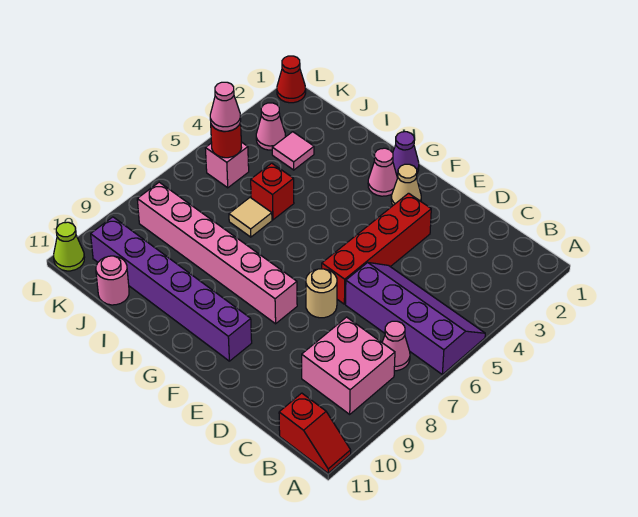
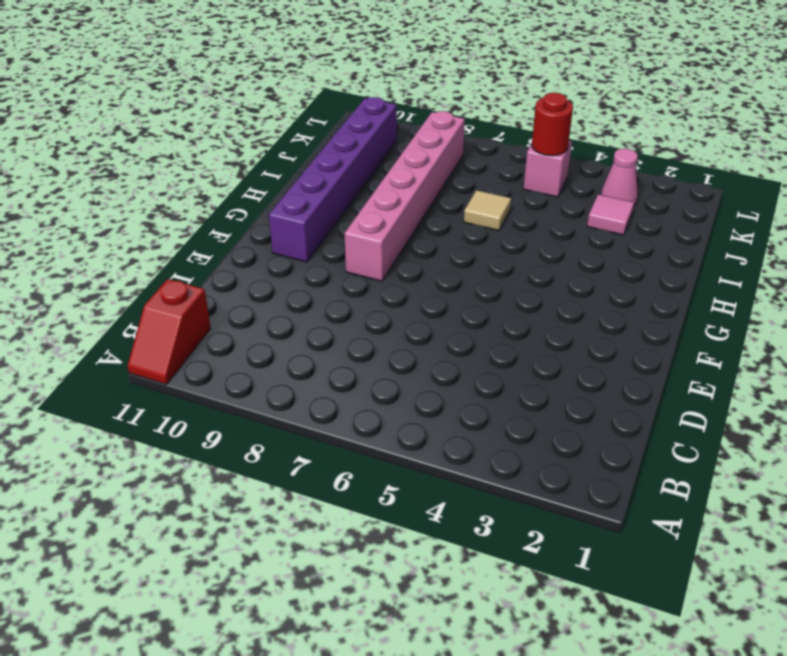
none -> purple slope A5:D6 level 1 top 6
none -> pink cone B7 level 1
none -> pink brick B8:C9 level 1

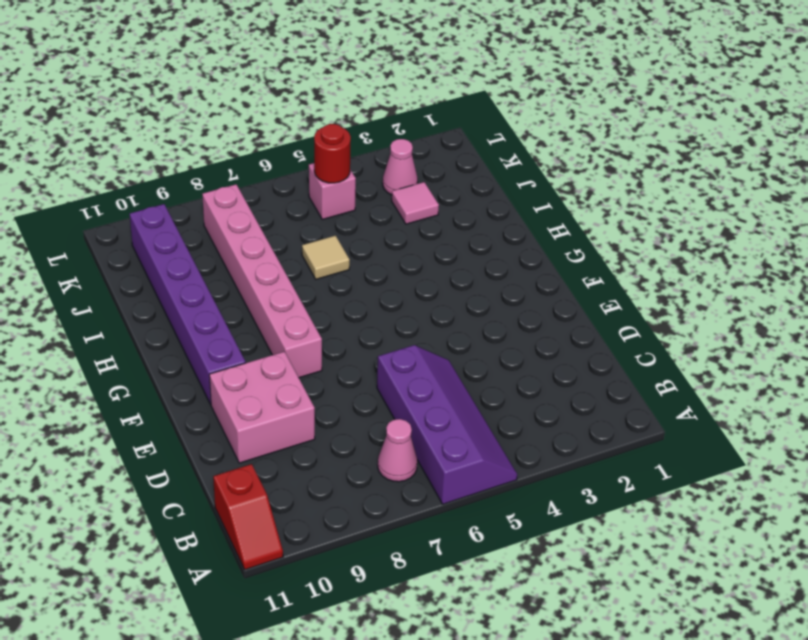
pink brick D9:E10 level 1 -> pink brick B8:C9 level 1
none -> red brick E3:E6 level 1
none -> tan round brick E7 level 1
none -> tan cone F2 level 1

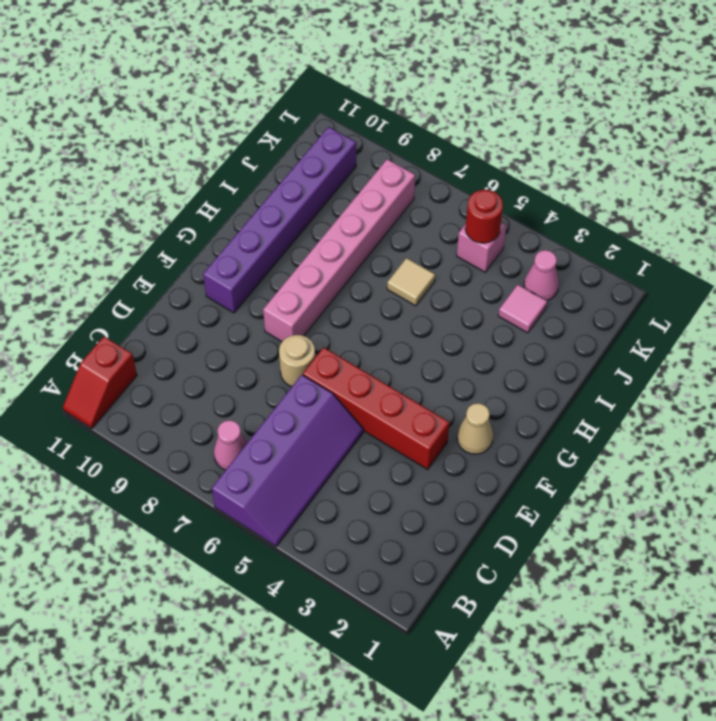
none -> pink brick B8:C9 level 1
none -> purple cone G1 level 1
none -> pink cone G2 level 1

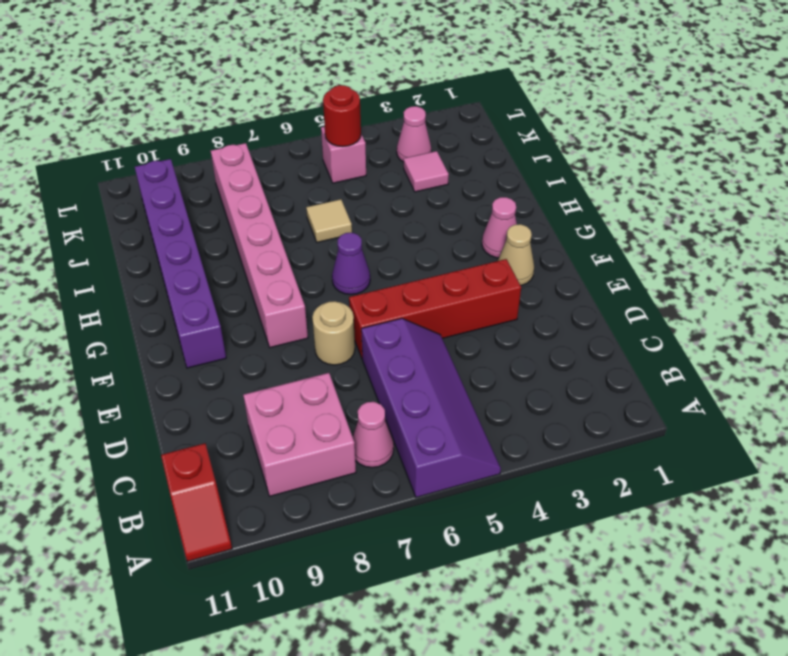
purple cone G6 level 1 -> purple cone G1 level 1
none -> red brick I5 level 1
none -> pink round brick J11 level 1
none -> red cone L1 level 1

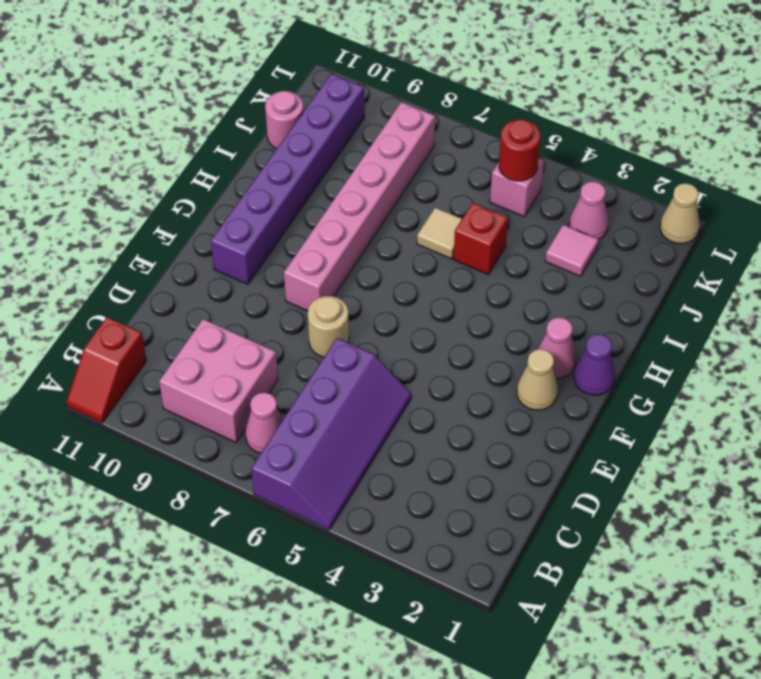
tan cone L1 level 1 -> red cone L1 level 1
none -> red brick E3:E6 level 1
none -> lime cone L11 level 1
none -> pink cone K5 level 3

